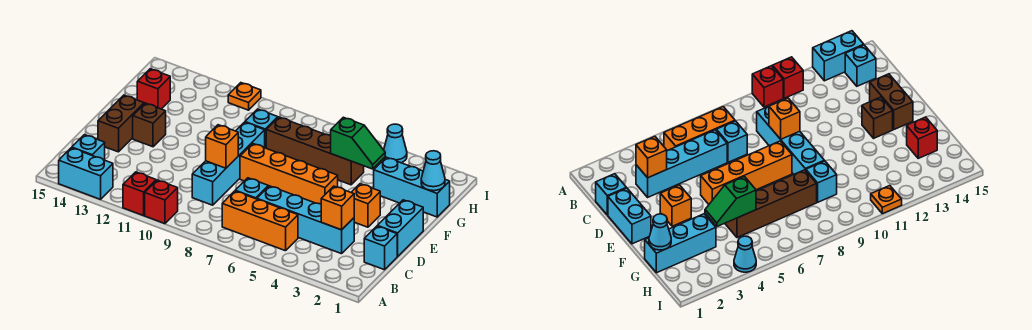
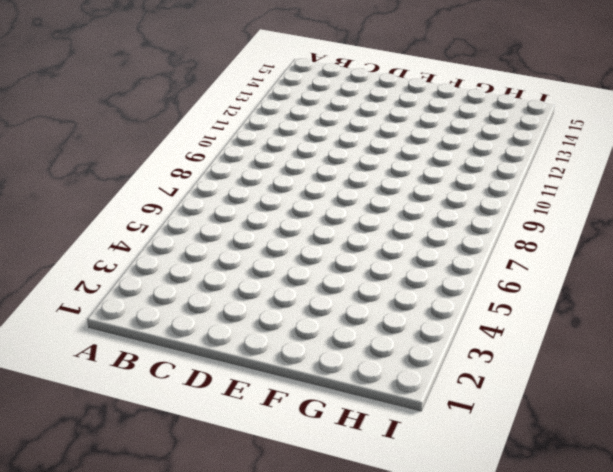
none -> red brick A10 level 1
none -> red brick A11 level 1
none -> cyan brick A13:A14 level 1

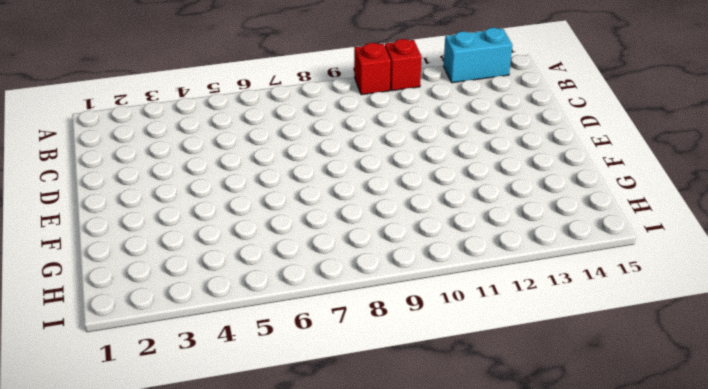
none -> orange brick B5:B7 level 1
none -> cyan brick B14 level 1
none -> cyan brick C1 level 1

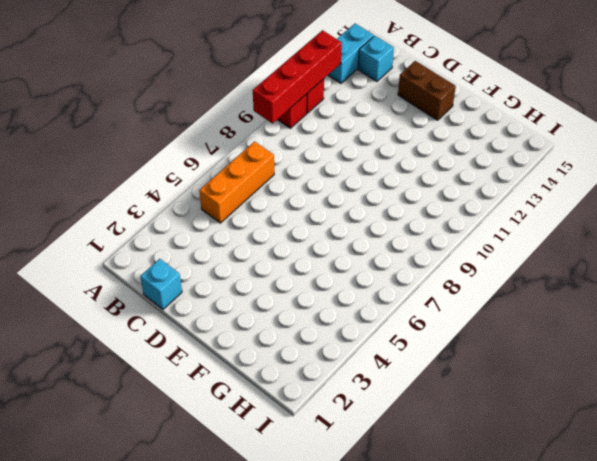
red brick A9:A12 level 2 -> none
none -> cyan brick C3:C6 level 1
none -> cyan brick C7 level 1
none -> cyan brick C9:F9 level 1

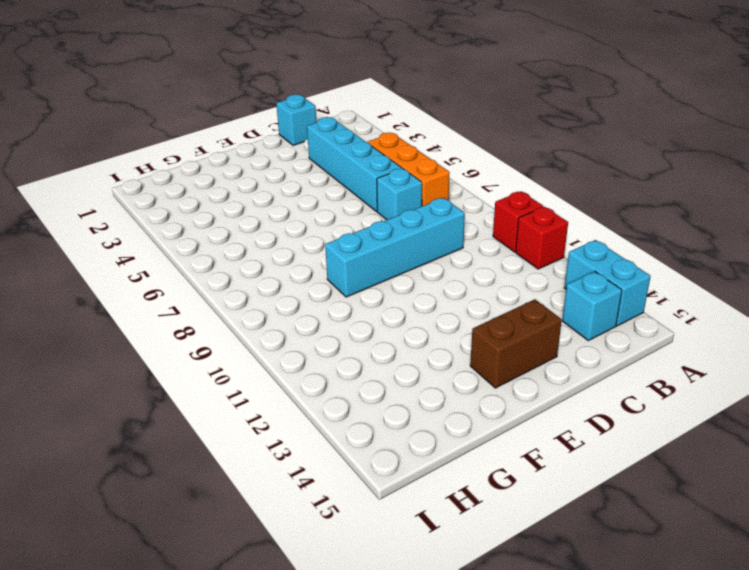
none -> cyan brick D1:E1 level 1
none -> orange brick E3 level 1
none -> orange brick E5:E8 level 1

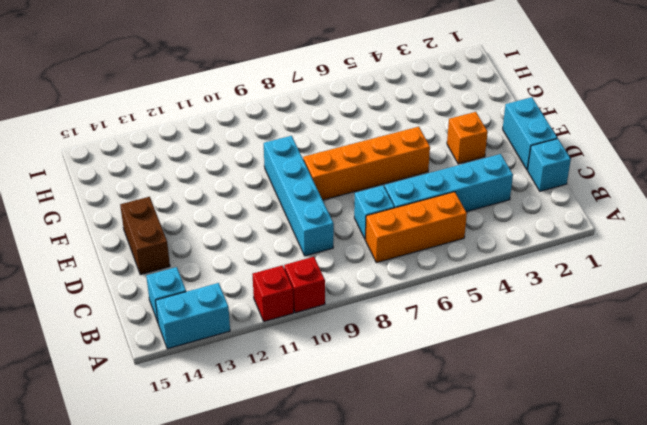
none -> brown brick E13 level 1
none -> cyan brick G1:G3 level 1
none -> brown brick G5:G8 level 1

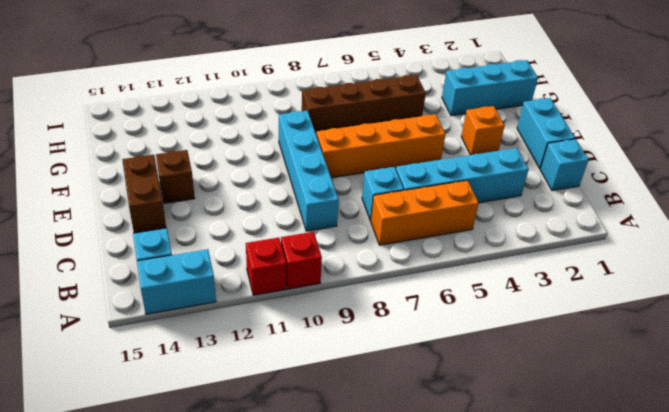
none -> cyan brick G9 level 1
none -> red brick G14 level 1
none -> cyan cone I4 level 1

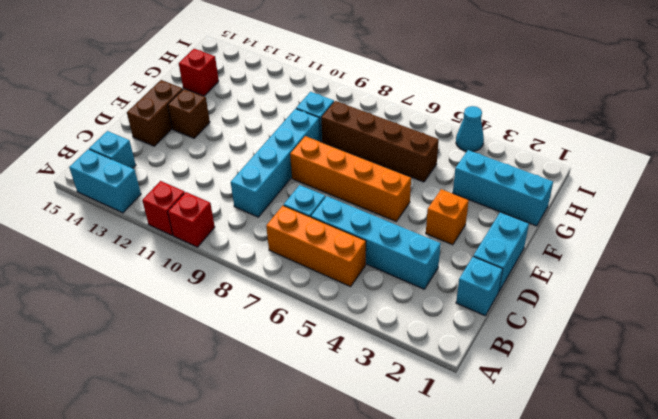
none -> orange plate I11 level 1
none -> orange brick C3 level 2
none -> orange brick D9 level 2

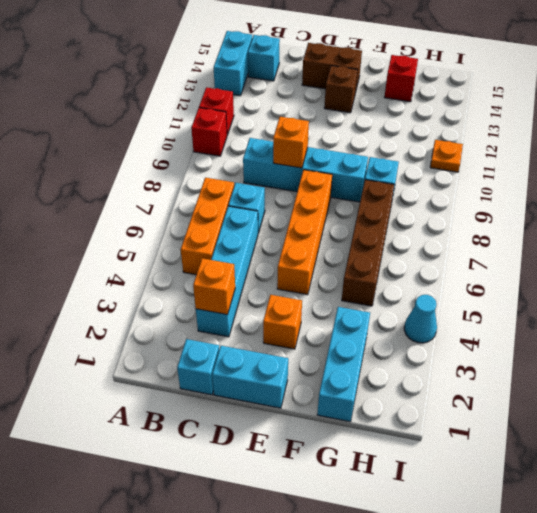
none -> cyan cone G1 level 2
none -> green slope G4:G5 level 2 top 5

